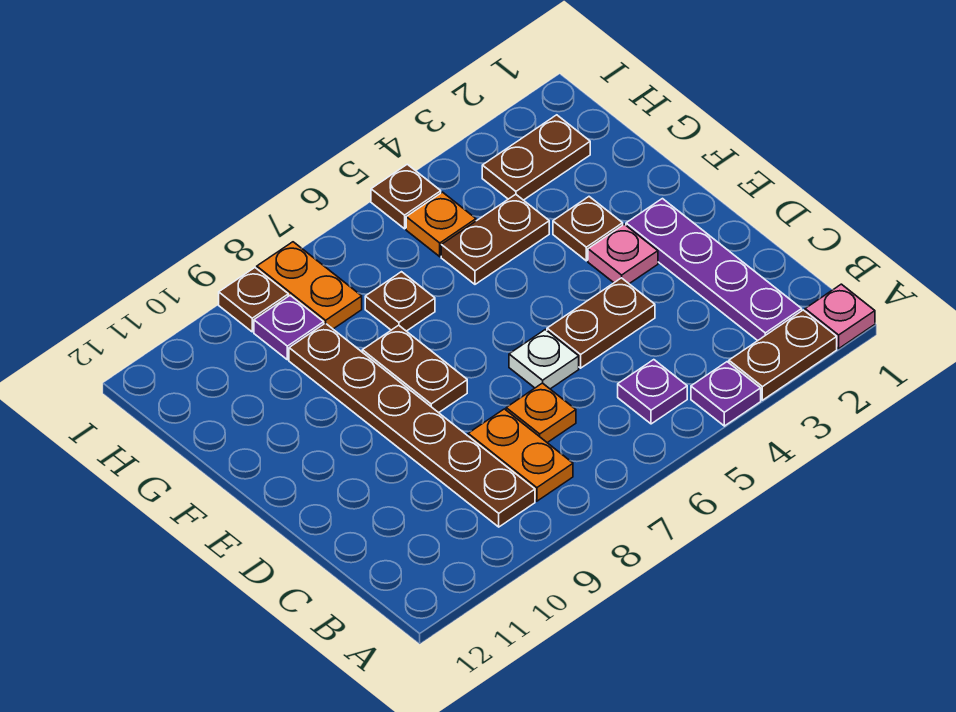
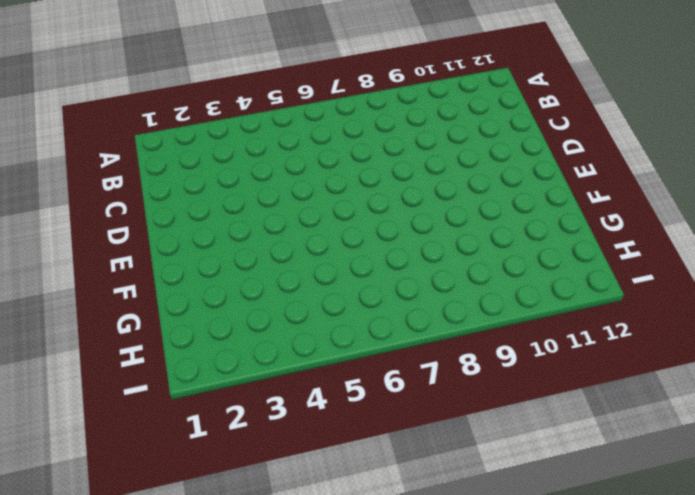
none -> pink plate A1 level 1
none -> brown plate A2:A3 level 1
none -> purple plate A4 level 1

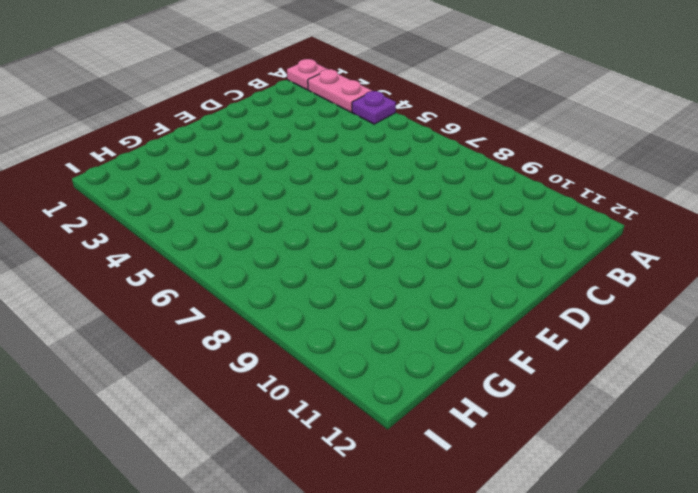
pink plate A2:A3 level 1 -> brown plate A2:A3 level 1
none -> purple plate B2:E2 level 1
none -> purple plate B5 level 1
none -> orange plate B8:C8 level 1

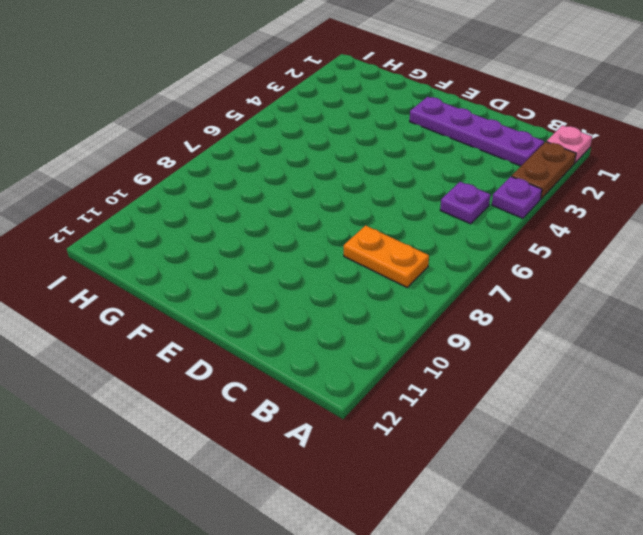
none -> brown plate B9:G9 level 1
none -> orange plate C7 level 1
none -> brown plate D4:D5 level 1

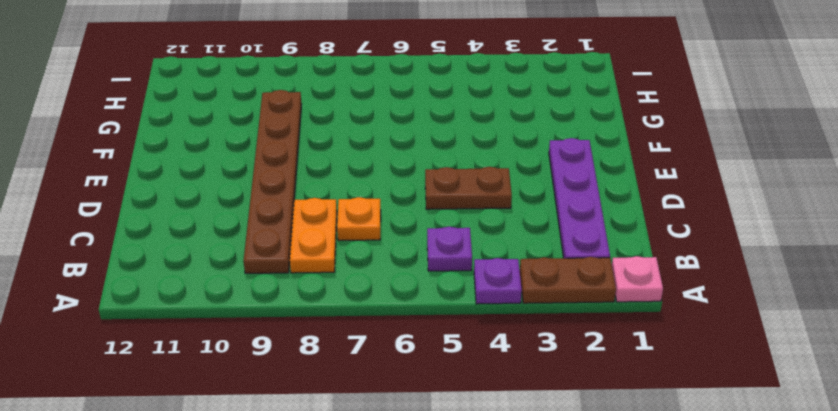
none -> white plate D6 level 1
none -> pink plate E3 level 1
none -> brown plate E8:F8 level 1

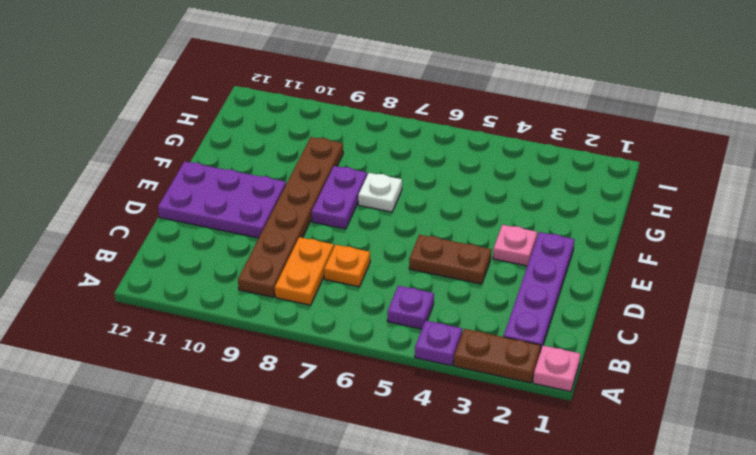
purple plate D10:E12 level 1 -> none
purple plate E8:F8 level 1 -> brown plate E8:F8 level 1
white plate F7 level 1 -> white plate D6 level 1
none -> brown plate F3 level 1
none -> brown plate G4:G5 level 1
none -> brown plate G7 level 1

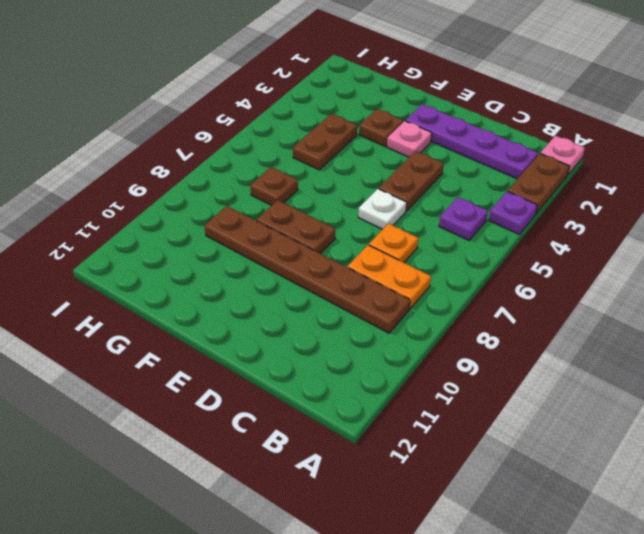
none -> brown plate H2:H3 level 1
none -> orange plate H5 level 1
none -> orange plate H8:I8 level 1

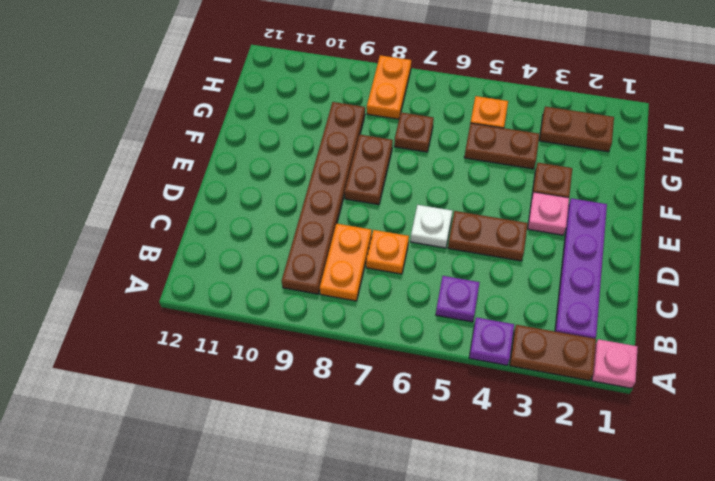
none -> purple plate H9 level 1
none -> brown plate I5 level 1
none -> brown plate I9 level 1

